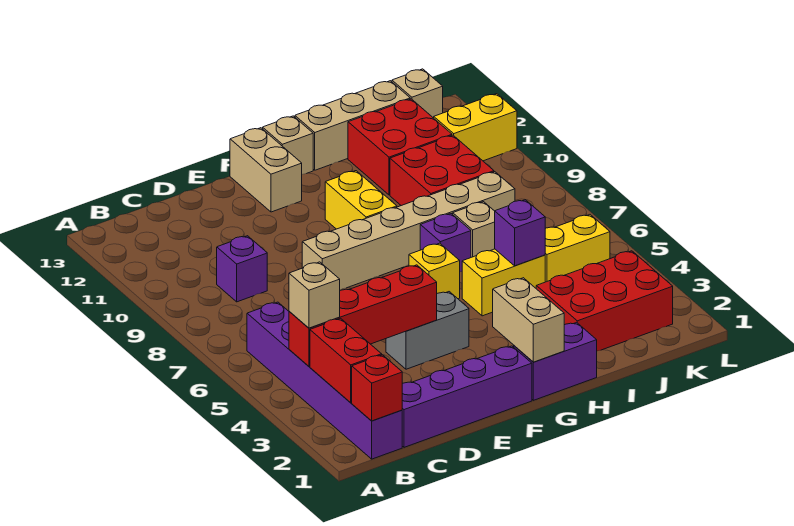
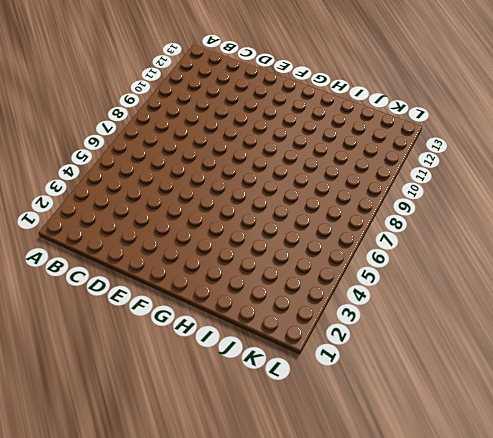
none -> purple brick B1:B6 level 1
none -> purple brick C1:F1 level 1
none -> purple brick C9 level 1

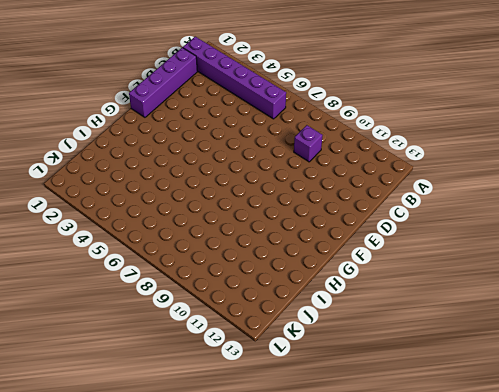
none -> grey brick E4:F4 level 1
none -> tan brick E8:J8 level 1
none -> tan brick F12:F13 level 1

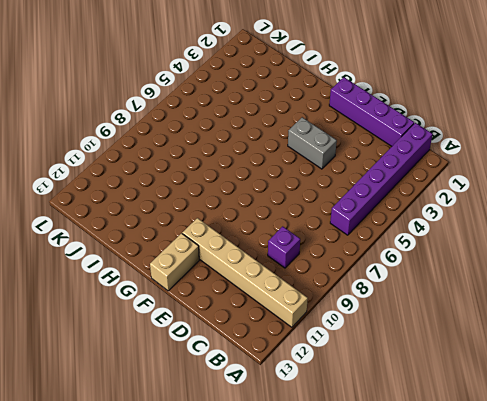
tan brick A11:F11 level 1 -> tan brick E8:J8 level 1
none -> purple brick G1:H1 level 1
none -> yellow brick G6 level 1
none -> yellow brick G9:G10 level 1

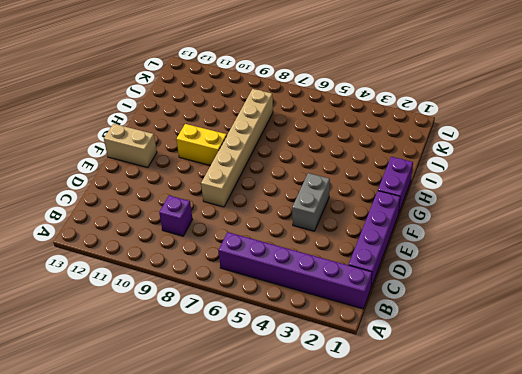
none -> yellow brick G6 level 1
none -> tan brick G13 level 1
none -> yellow brick H5:I5 level 1

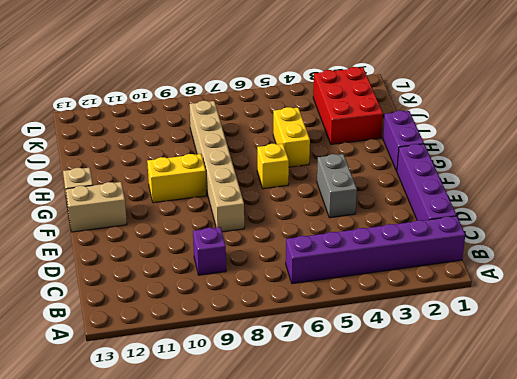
none -> purple brick H7 level 1
none -> tan brick H13:J13 level 1
none -> tan brick I7 level 1

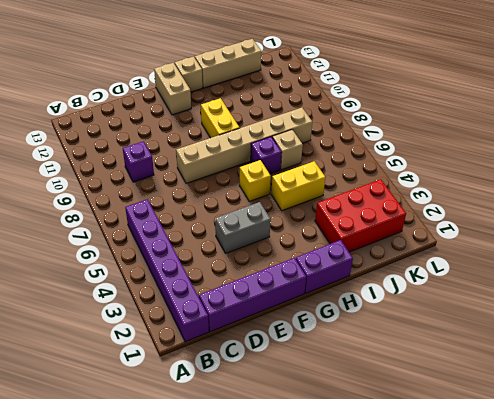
none -> red brick I9:J10 level 1
none -> red brick I11:J12 level 1
none -> yellow brick J5:K5 level 1

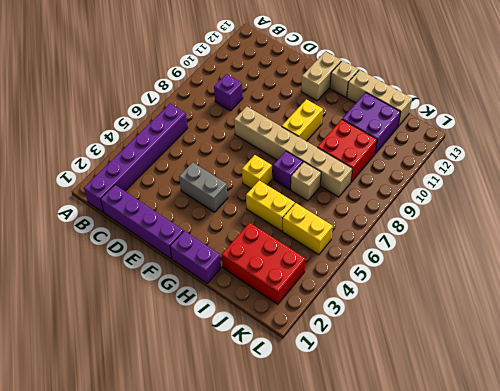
purple brick I11:J12 level 1 -> red brick I11:J12 level 1
none -> yellow brick K11:L11 level 1
none -> tan brick K13 level 1
none -> red brick B1 level 2

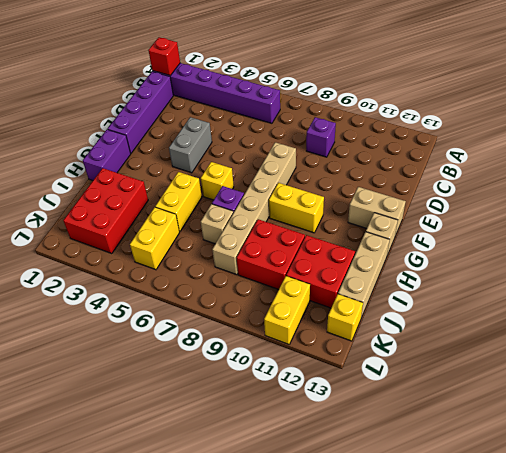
yellow brick K13 level 1 -> tan brick K13 level 1
none -> red brick B2:B3 level 2
none -> red brick B4:E4 level 2
none -> tan brick G1:G2 level 2

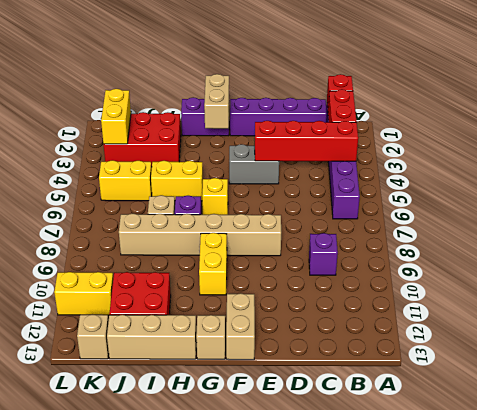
yellow brick K2:K3 level 2 -> none
none -> red brick I9:J10 level 1
none -> purple brick I5 level 2
none -> tan brick B4 level 3

